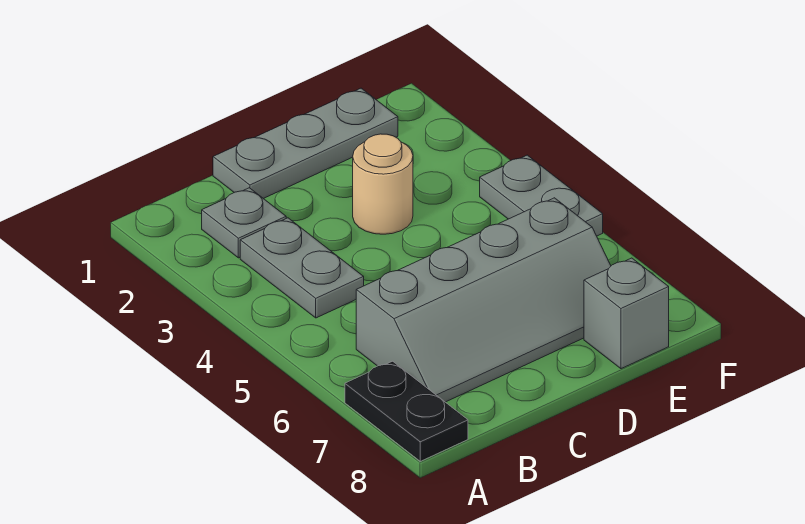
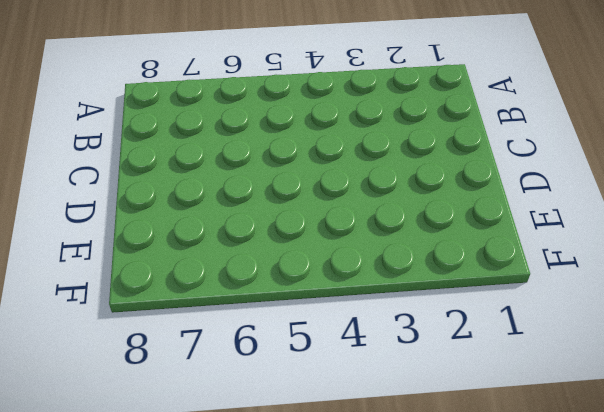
none -> black plate A7:A8 level 1
none -> grey plate B2 level 1

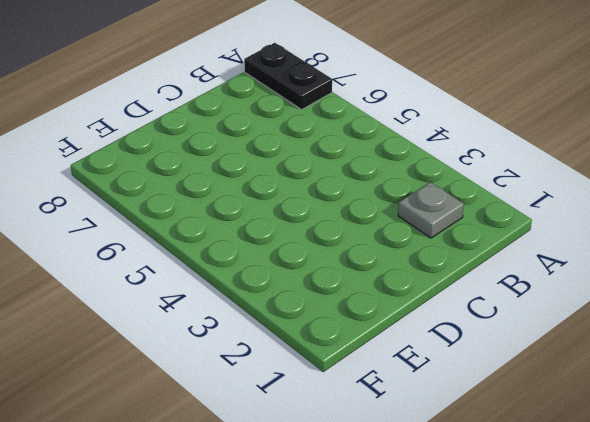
none -> grey plate B3:B4 level 1
none -> grey slope B6:E7 level 1 top 6

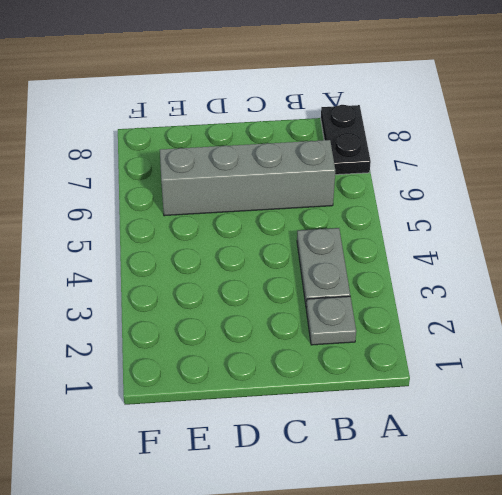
none -> grey plate C1:E1 level 1
none -> tan round brick D3 level 1

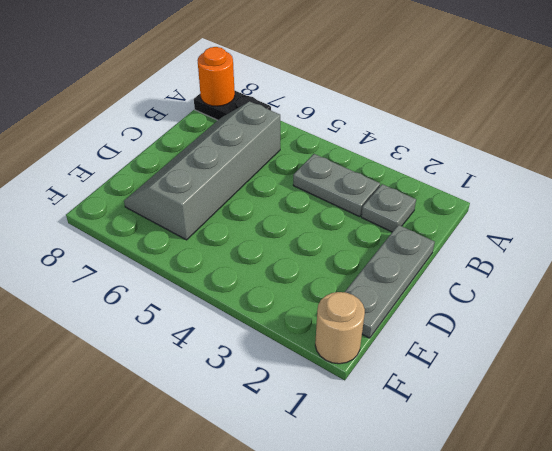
orange round brick A8 level 2 -> none
tan round brick F1 level 1 -> tan round brick D3 level 1
none -> grey brick E8 level 1
none -> grey plate F4:F5 level 1

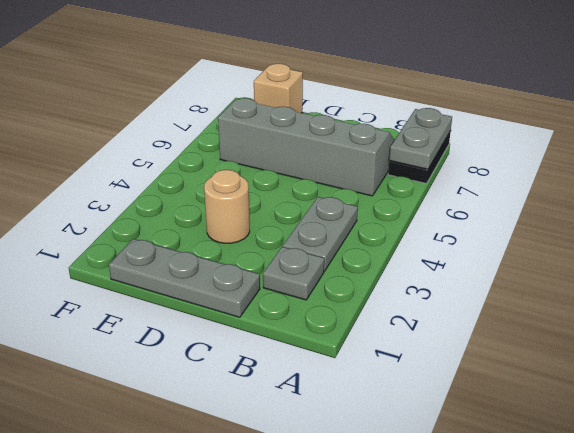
grey plate A7:A8 level 2 -> grey plate F4:F5 level 1
tan brick E8 level 1 -> grey brick E8 level 1

